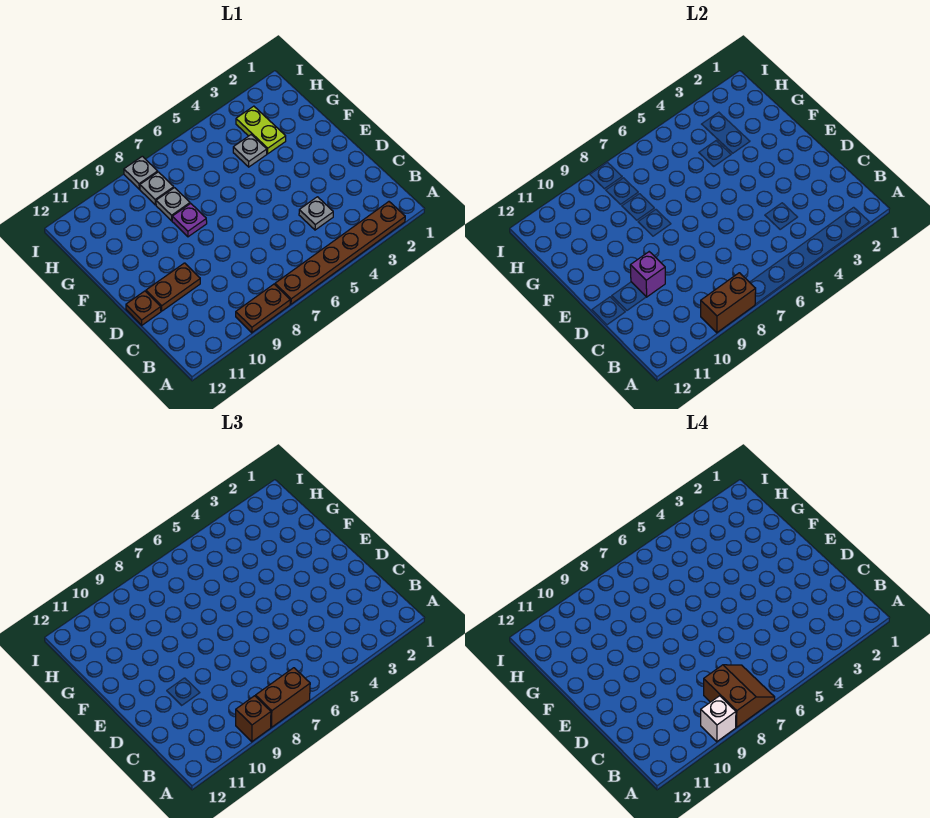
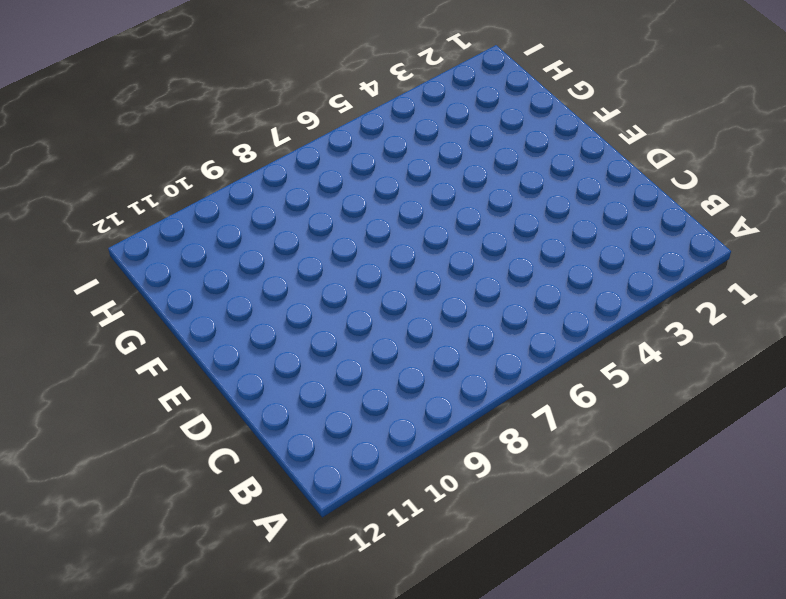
none -> brown plate A2:A7 level 1
none -> brown plate A8:A9 level 1
none -> grey plate C4 level 1

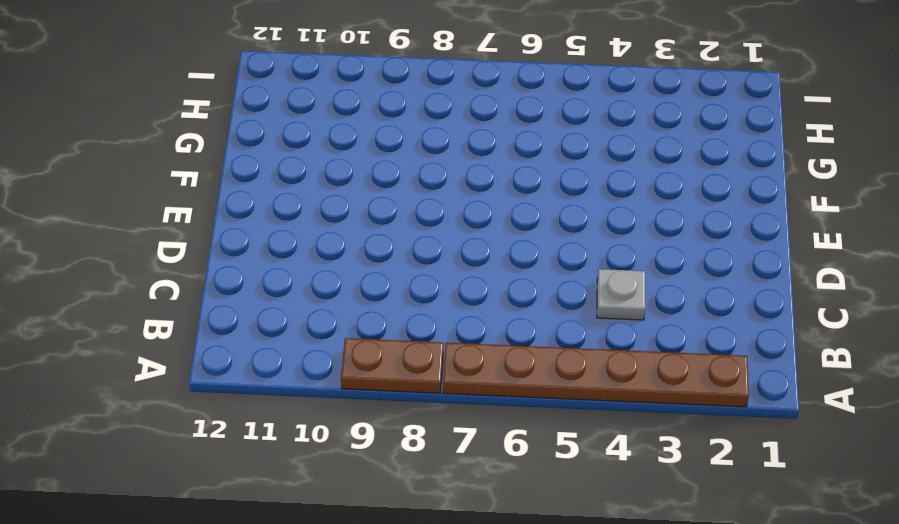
none -> brown plate D10:D11 level 1
none -> brown plate D12 level 1
none -> purple plate F8 level 1

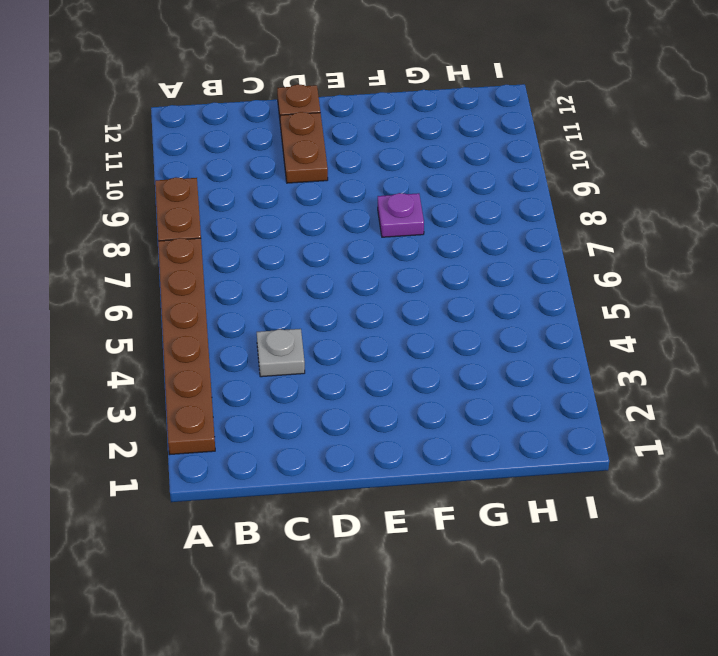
none -> lime plate G3:H3 level 1
none -> grey plate G4 level 1
none -> grey plate G8 level 1

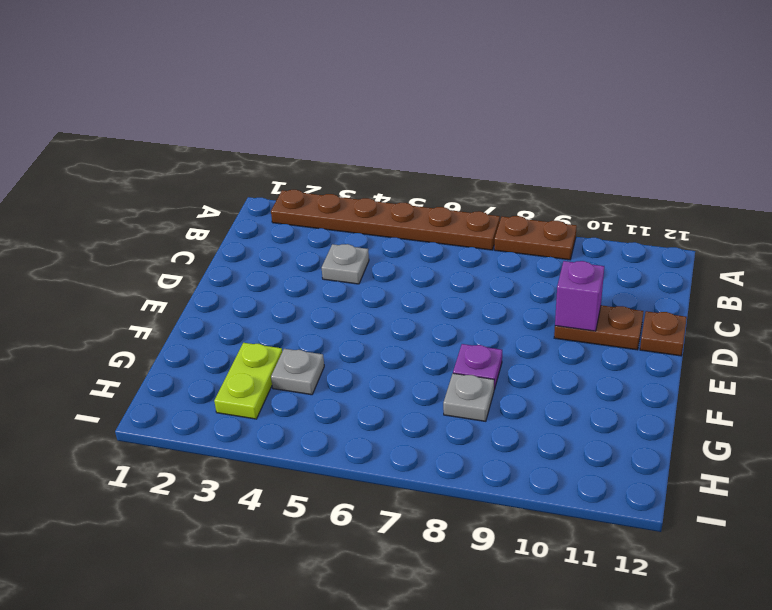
none -> grey plate H8 level 1
none -> grey plate I8 level 1
none -> brown brick A8:A9 level 2

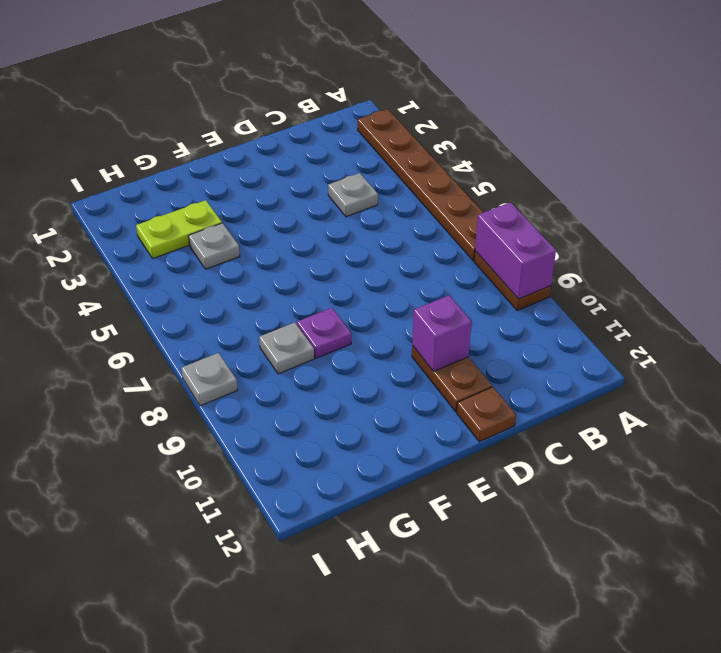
purple brick A8:A9 level 2 -> brown brick A8:A9 level 2
none -> grey plate H8 level 1
none -> brown brick A7:A8 level 3
none -> brown brick A9 level 3

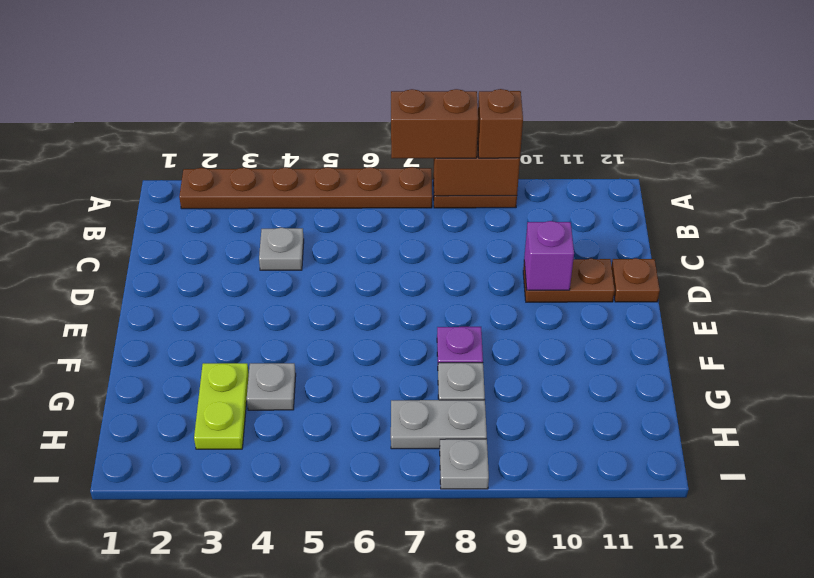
grey plate H7:H8 level 1 -> grey plate H8 level 1
none -> brown slope A7:B8 level 4 top 8
none -> white brick A9 level 4

